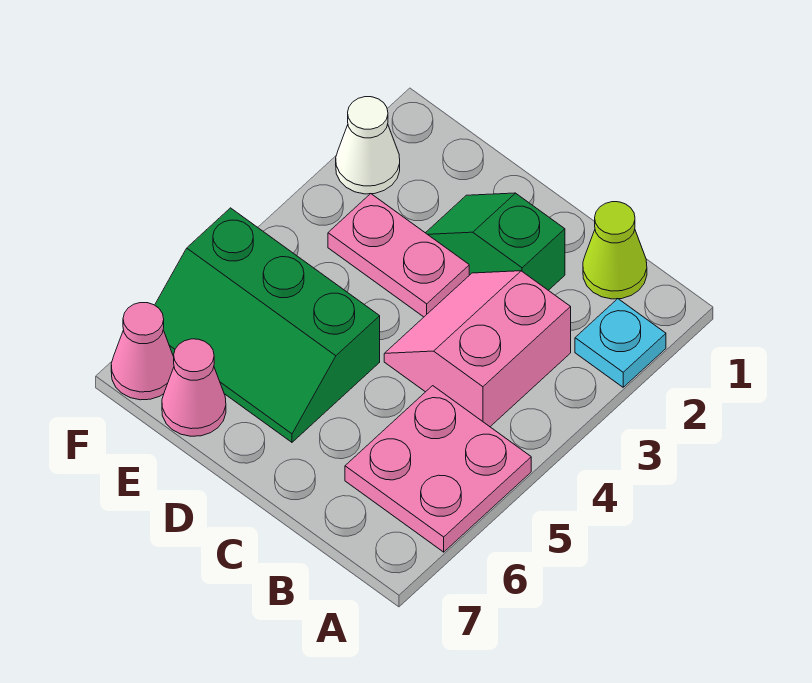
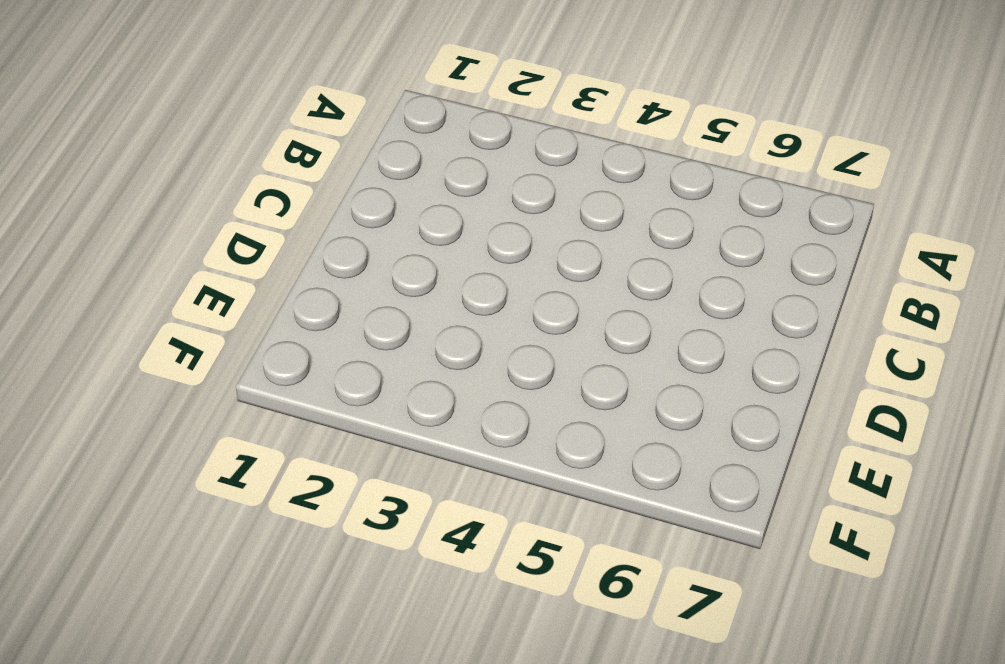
none -> cyan plate A2 level 1
none -> pink plate A5:B6 level 1

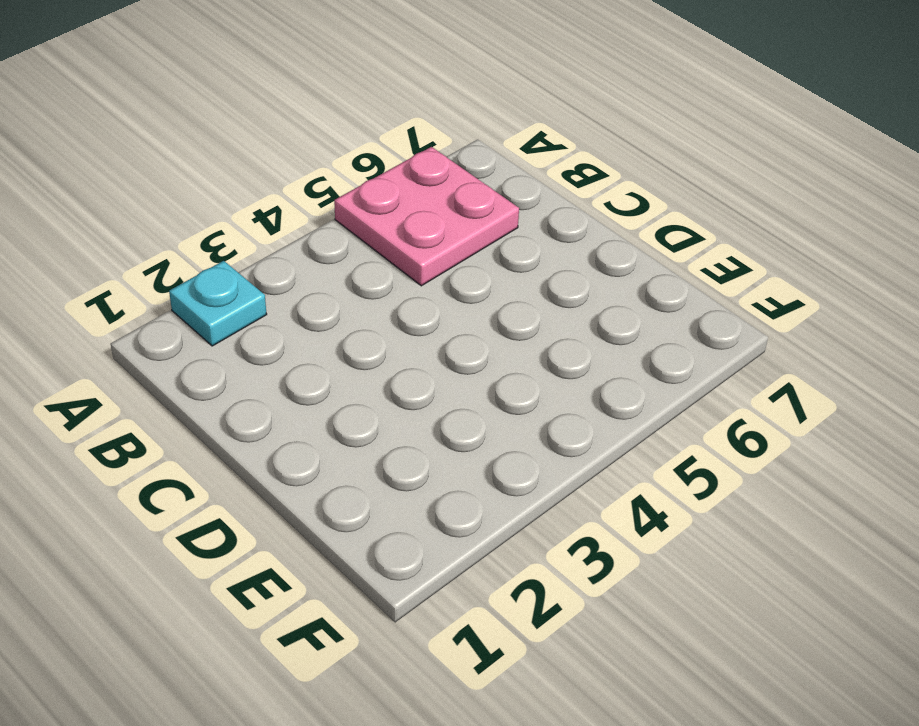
none -> lime cone B1 level 1
none -> pink slope B3:C4 level 1 top B

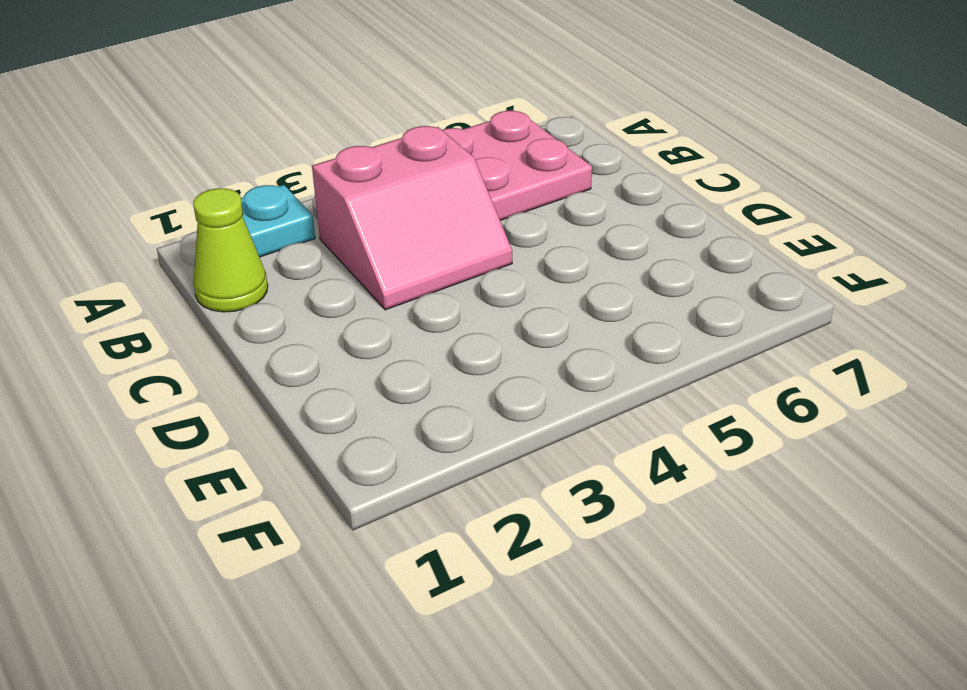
none -> green slope C2:D2 level 1 top C
none -> pink plate D3:E3 level 1

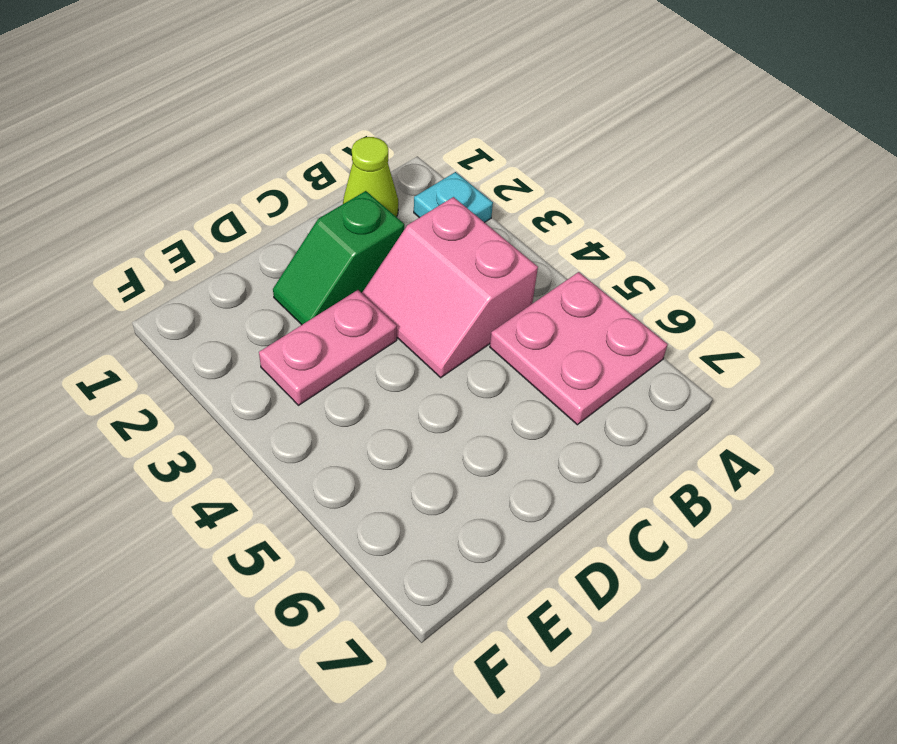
none -> green slope D5:F6 level 1 top 5
none -> pink cone E7 level 1

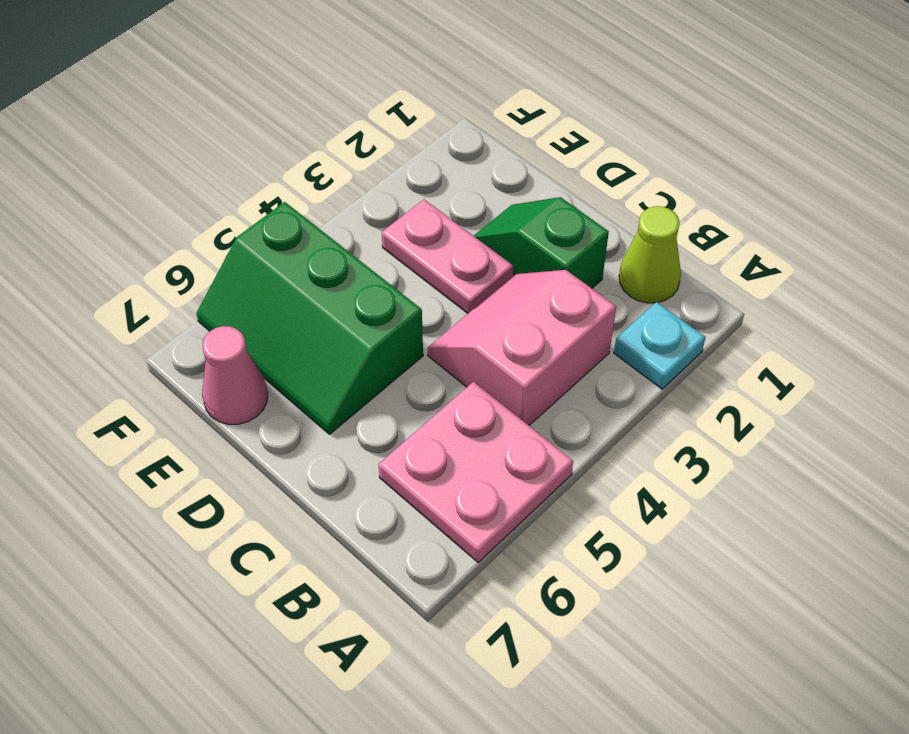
none -> white cone F2 level 1
none -> pink cone F7 level 1

